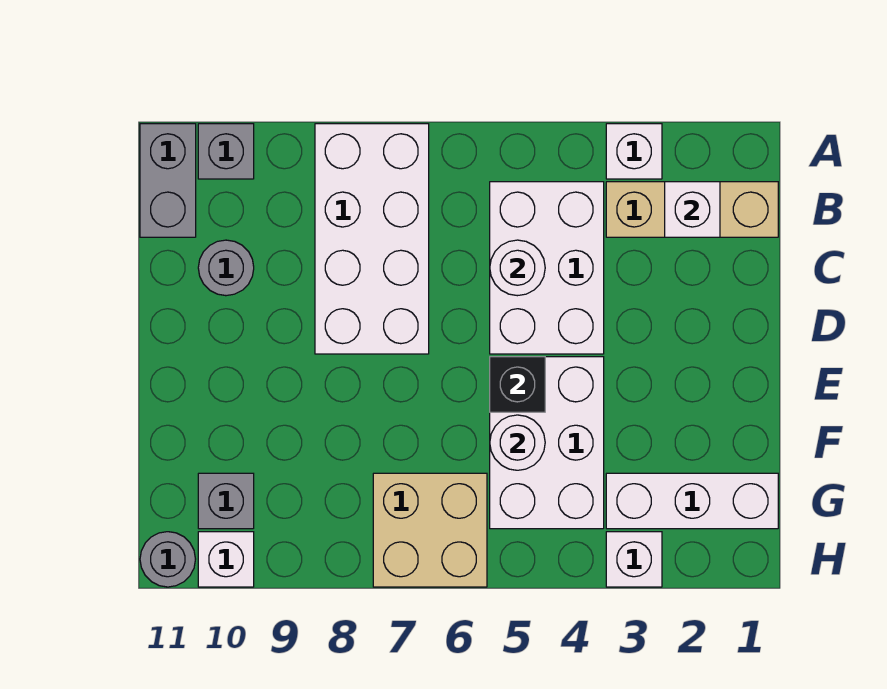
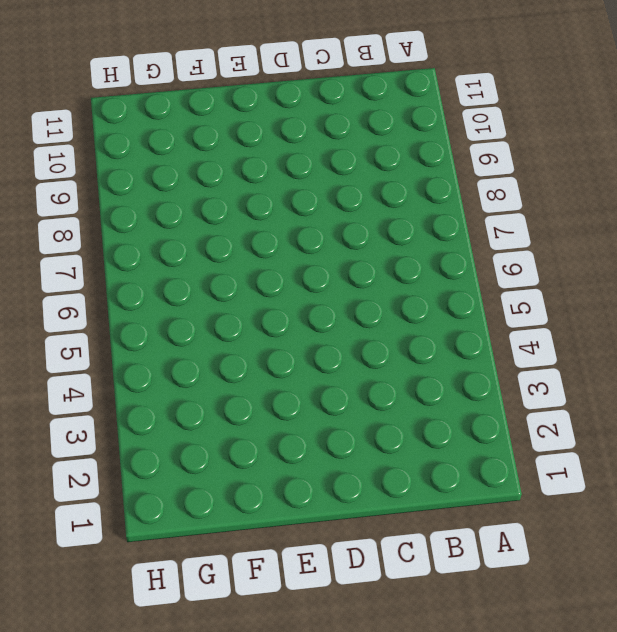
none -> white brick A3 level 1
none -> white brick A7:D8 level 1
none -> grey brick A10 level 1

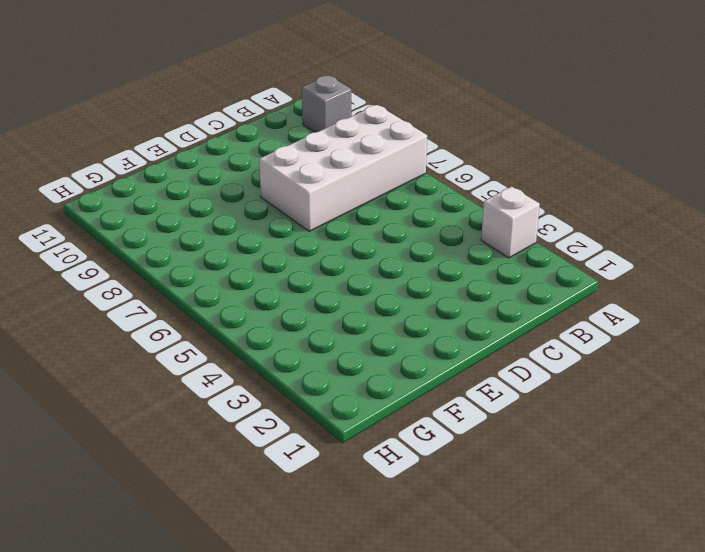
none -> grey brick A11:B11 level 1
none -> tan brick B1:B3 level 1
none -> white brick B4:D5 level 1

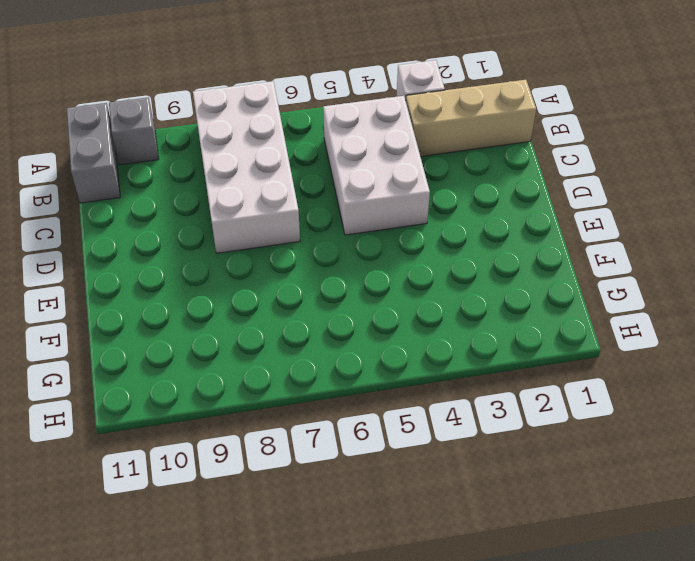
none -> grey round brick C10 level 1
none -> white brick E4:G5 level 1
none -> white brick G1:G3 level 1

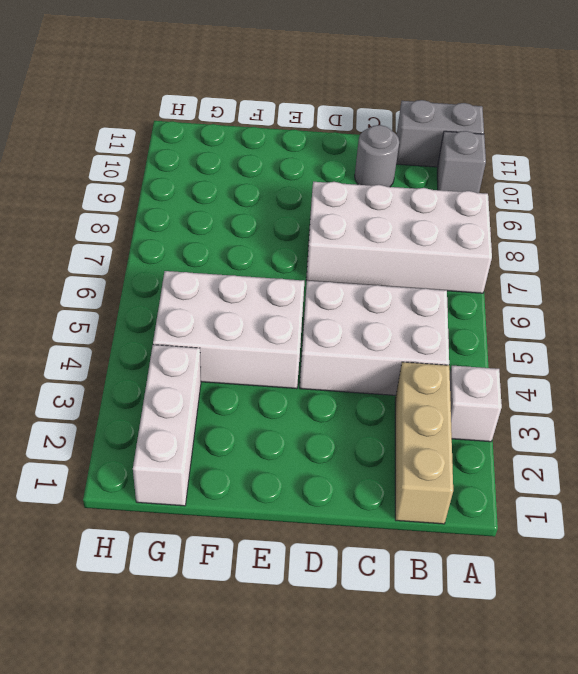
none -> tan brick G6:H7 level 1
none -> grey brick G10 level 1
none -> white brick H3 level 1

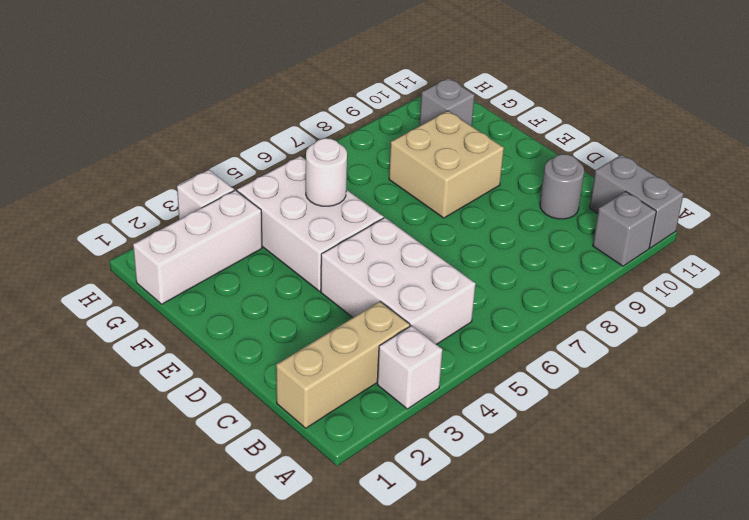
tan brick E8:F9 level 1 -> tan brick G6:H7 level 1
none -> white brick A7:D8 level 1
none -> white brick H10 level 1
none -> grey round brick H11 level 1

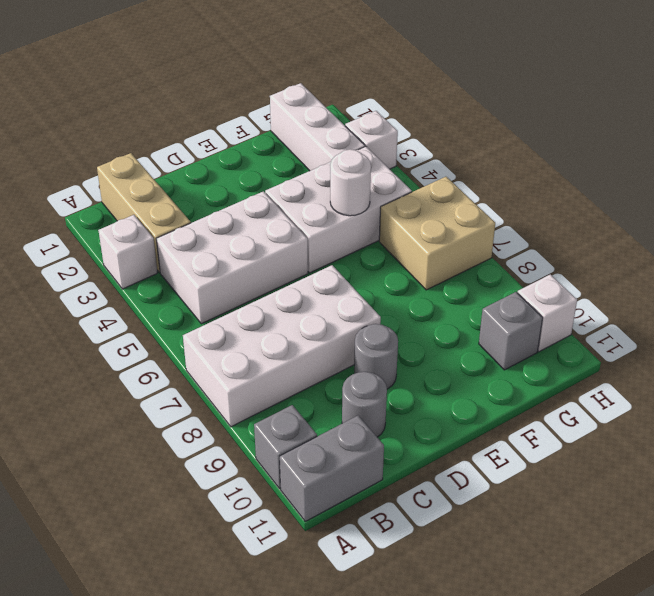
grey round brick D9 level 1 -> grey round brick H11 level 1
none -> white brick B2 level 2
none -> white round brick C5 level 2
none -> black brick E5 level 2

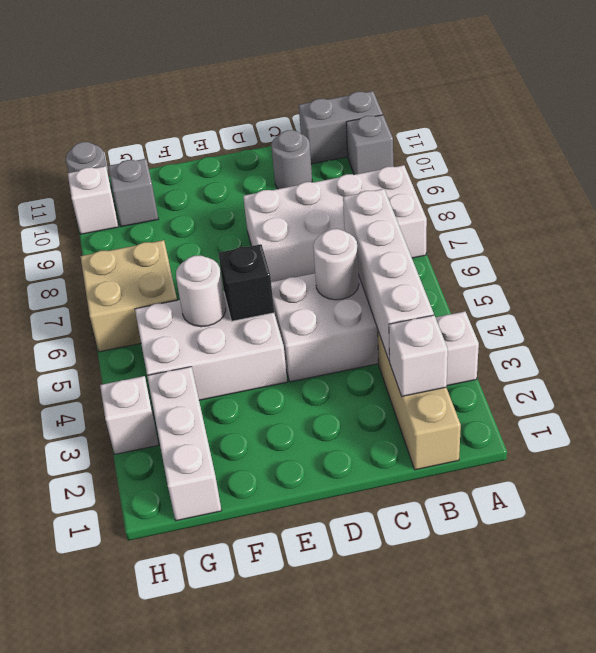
white brick B3:B6 level 2 -> none

